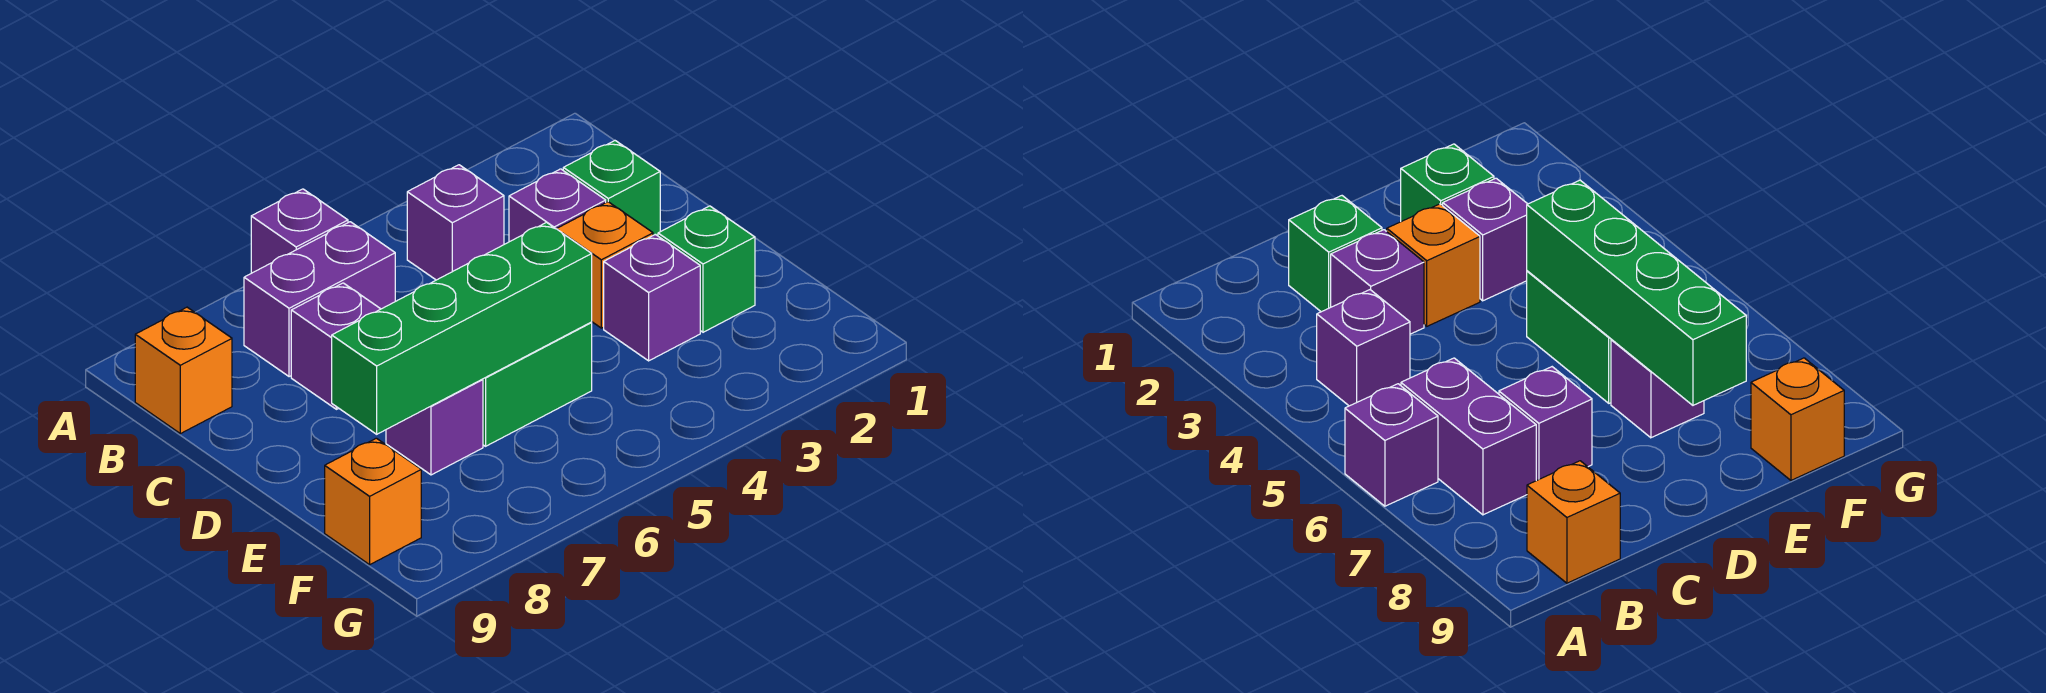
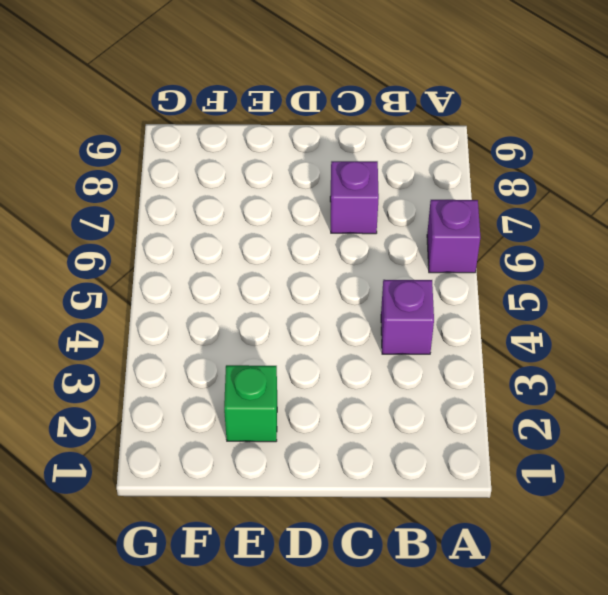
none -> purple brick B6:B7 level 1
none -> orange brick B9 level 1
none -> green brick C2 level 1

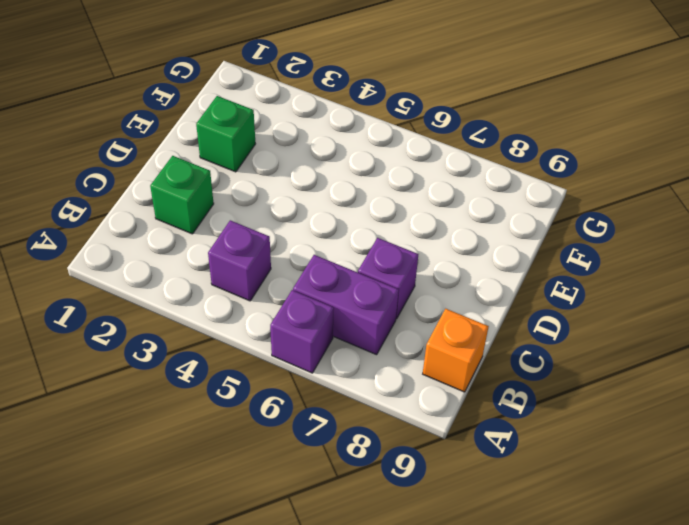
none -> purple brick C3 level 1
none -> orange brick D3 level 1
none -> purple brick E3 level 1

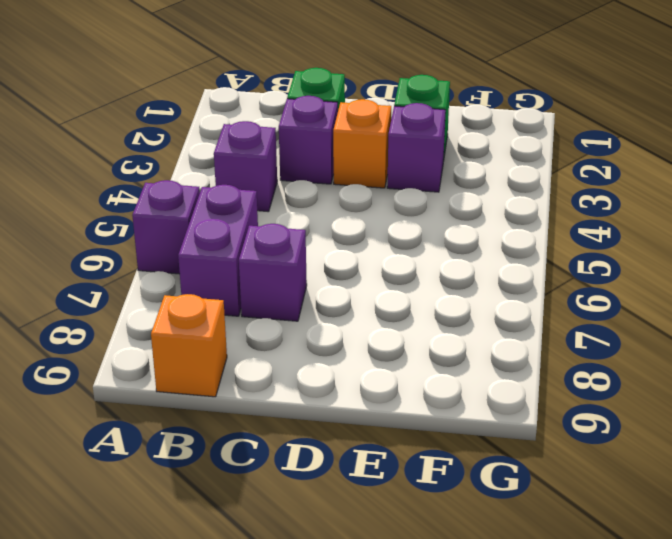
none -> green brick E5:E6 level 1
none -> purple brick E7 level 1
none -> orange brick F9 level 1

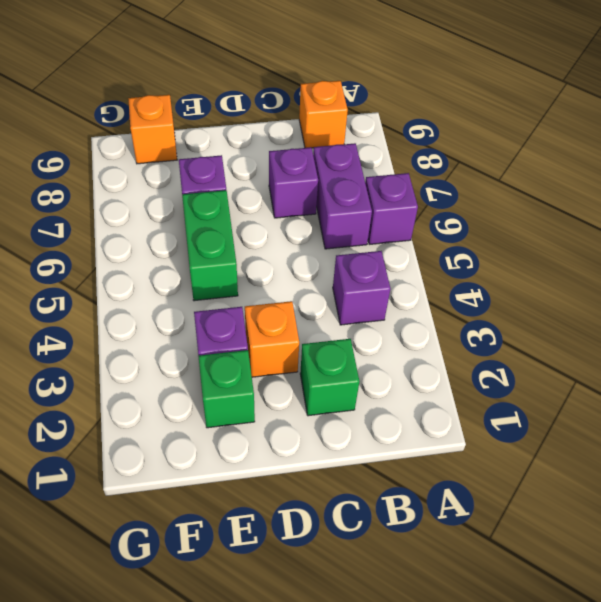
none -> purple brick C3 level 1
none -> green brick E5:E8 level 2

